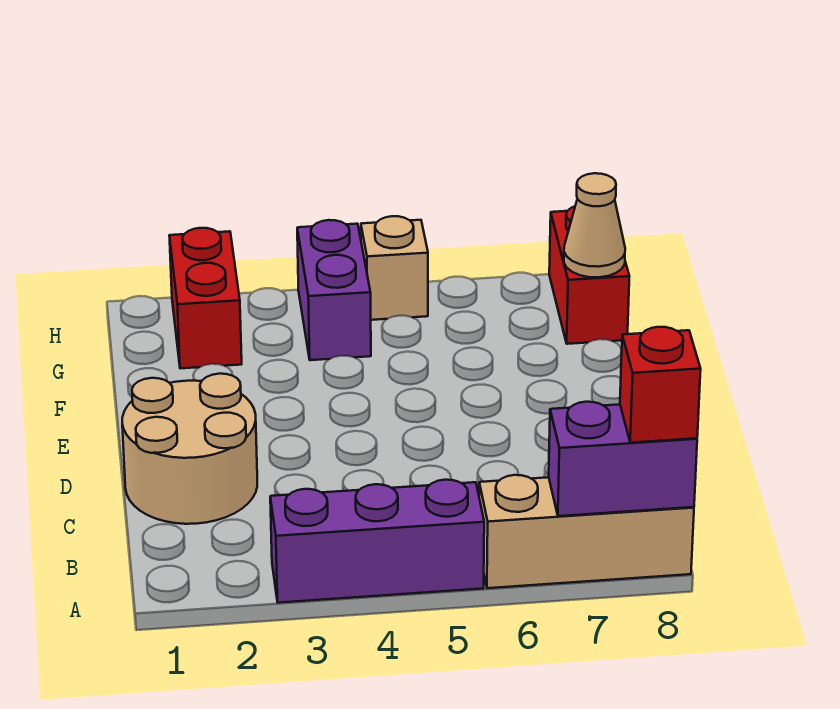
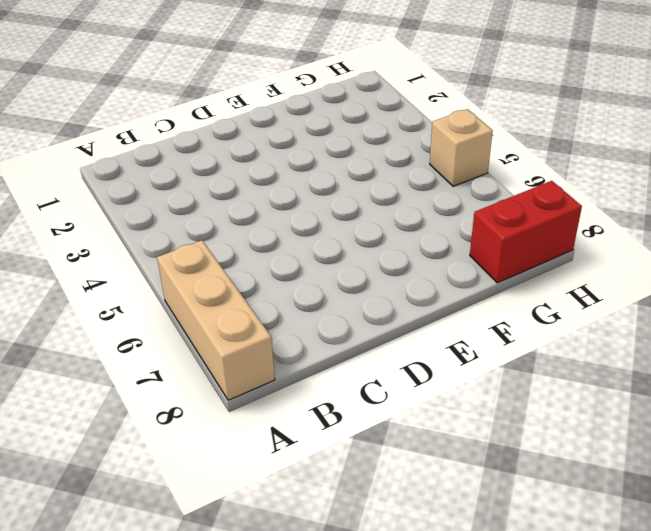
none -> purple brick A3:A5 level 1
none -> tan round brick C1:D2 level 1

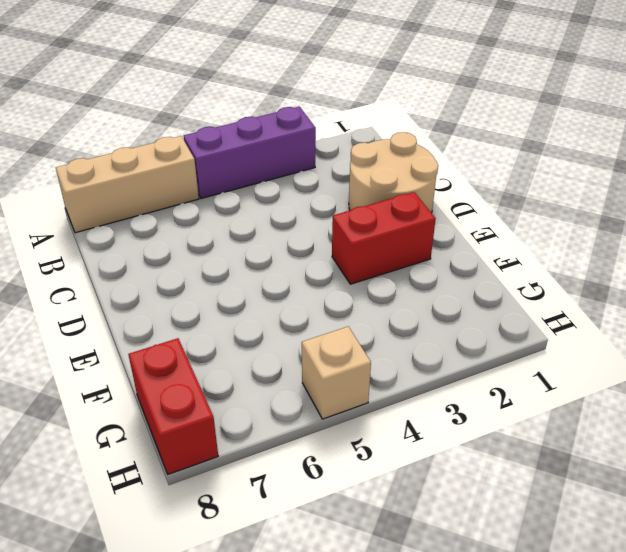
red brick E2:E3 level 1 -> red brick G2:H2 level 1
none -> purple brick G4:H4 level 1
none -> purple brick A7:A8 level 2

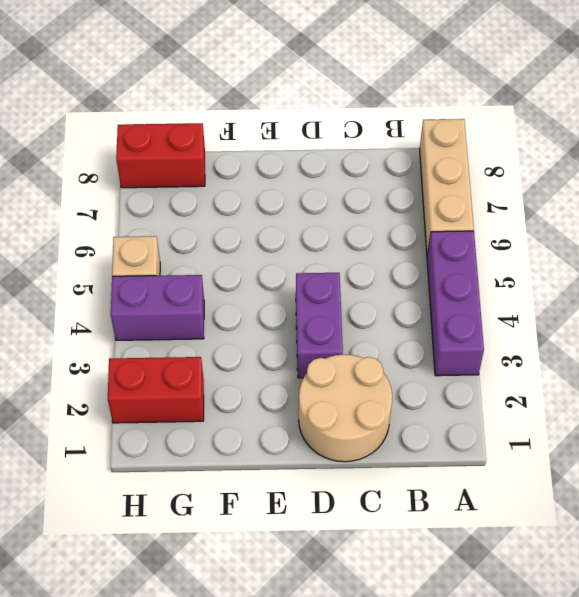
purple brick D3:D4 level 1 -> purple brick A7:A8 level 2
none -> tan cone G8 level 2
none -> red brick A8 level 3

